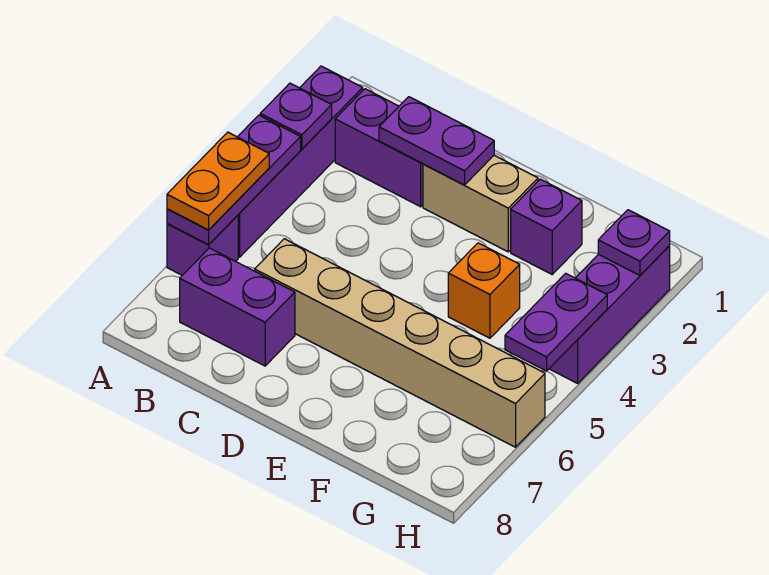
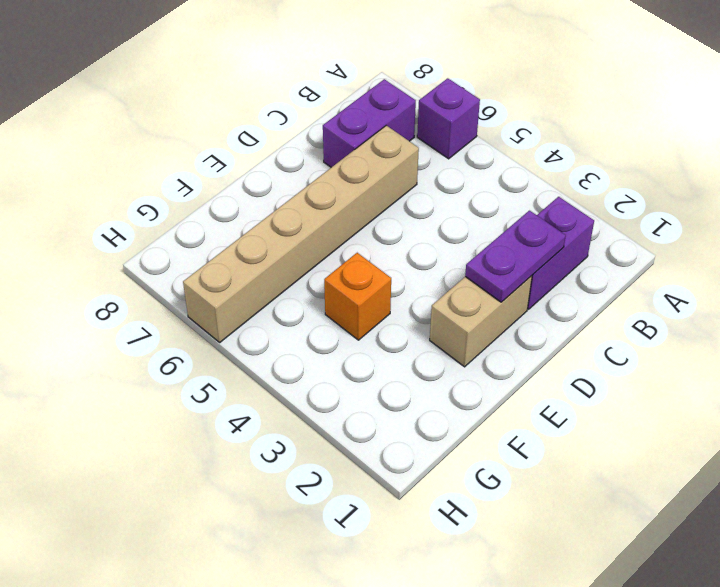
none -> purple brick A2:A5 level 1
none -> purple brick F2 level 1
none -> purple brick H2:H4 level 1

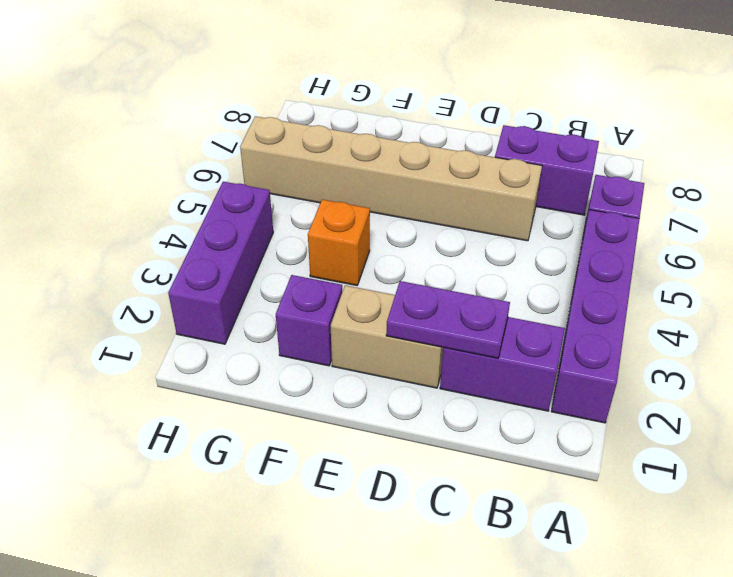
none -> purple plate A3 level 2
none -> purple plate A4:A6 level 2
none -> purple plate H2 level 2

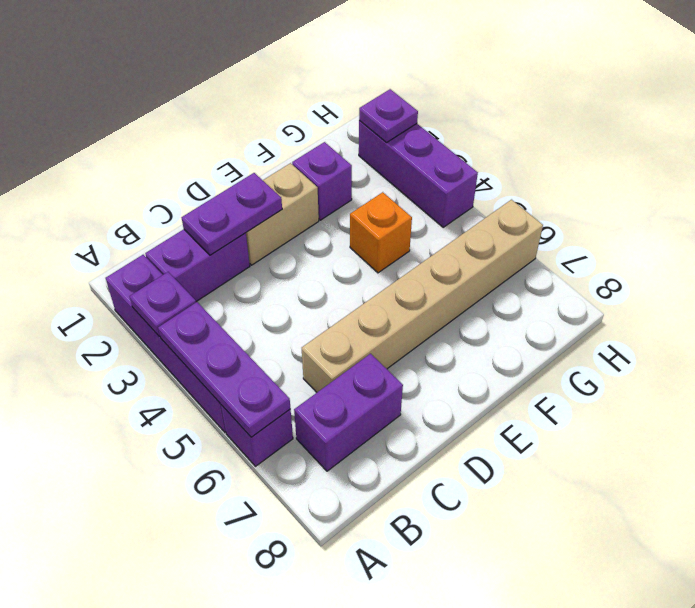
none -> purple plate H4:H5 level 2
none -> orange plate A5:A6 level 3

